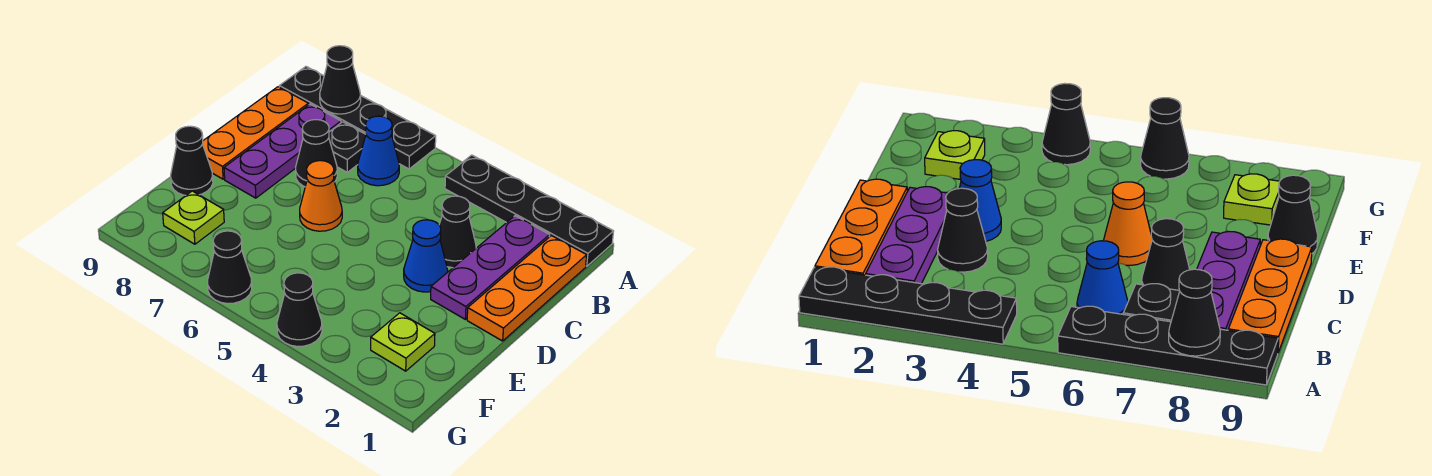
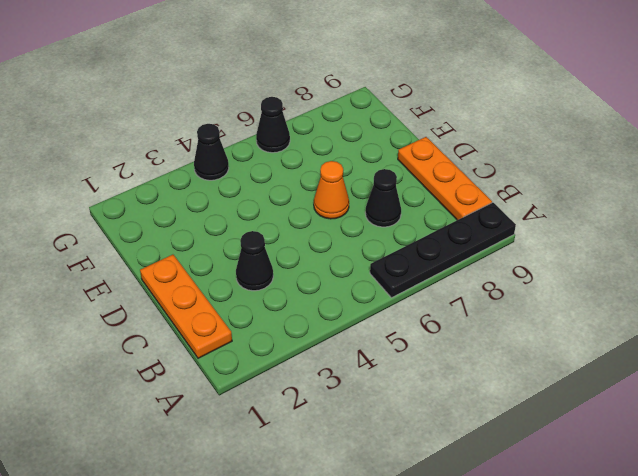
none -> black plate A1:A4 level 1
none -> purple plate B2:D2 level 1
none -> blue cone B6 level 1

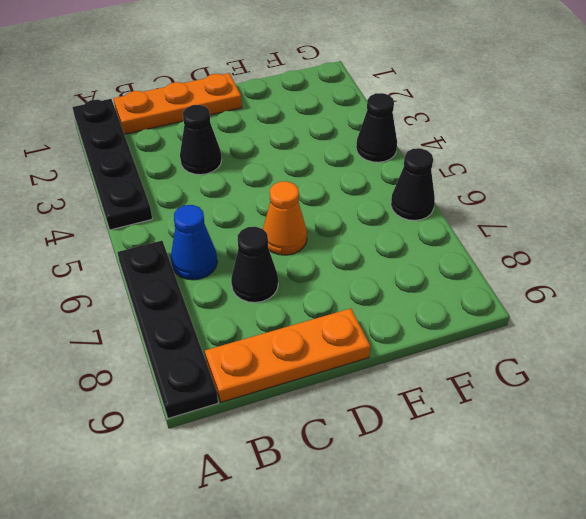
none -> purple plate B2:D2 level 1
none -> black plate B7 level 1
none -> purple plate B8:D8 level 1

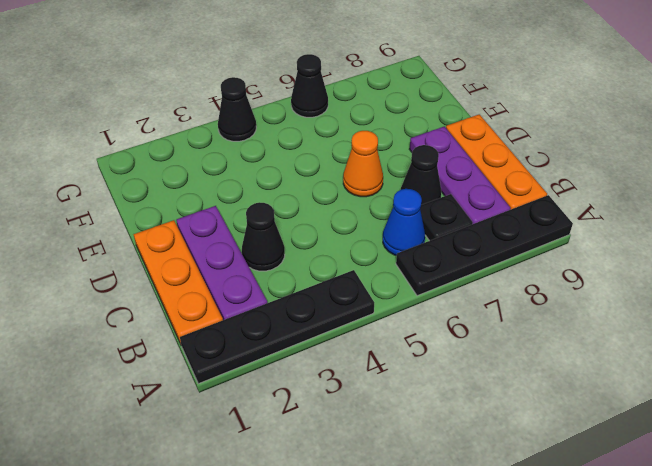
none -> blue cone D3 level 1
none -> black cone E9 level 1
none -> lime plate F2 level 1

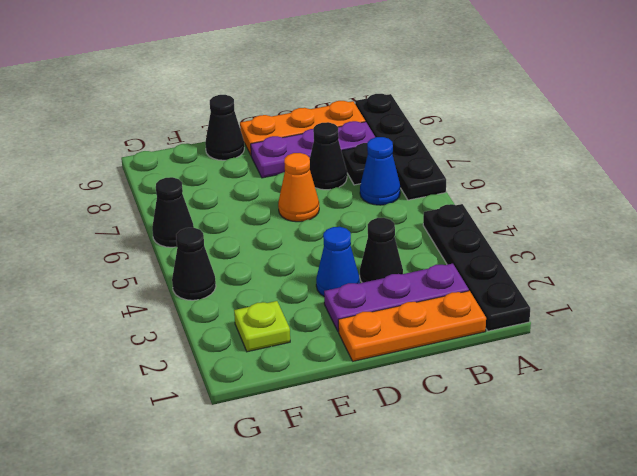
none -> lime plate F8 level 1
none -> black cone A8 level 2

